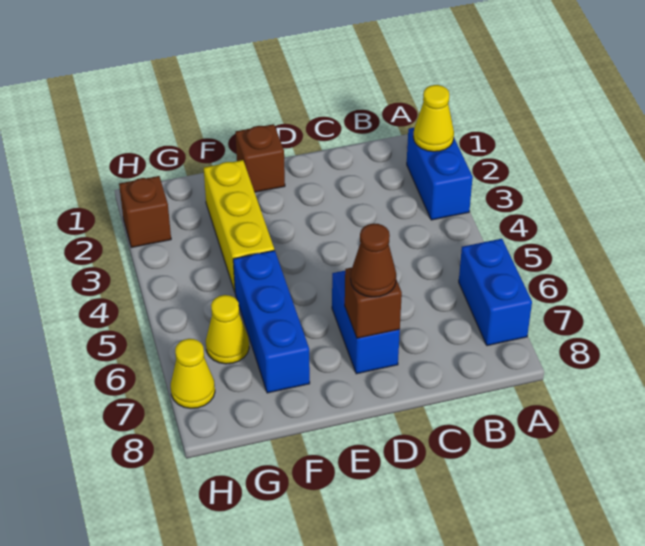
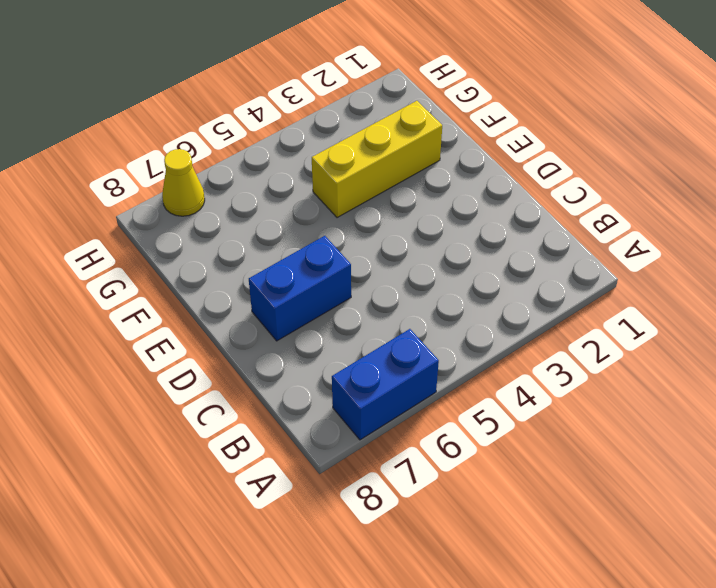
none -> blue brick A2:A3 level 1
none -> brown brick E1 level 1
none -> blue brick F5:F7 level 1

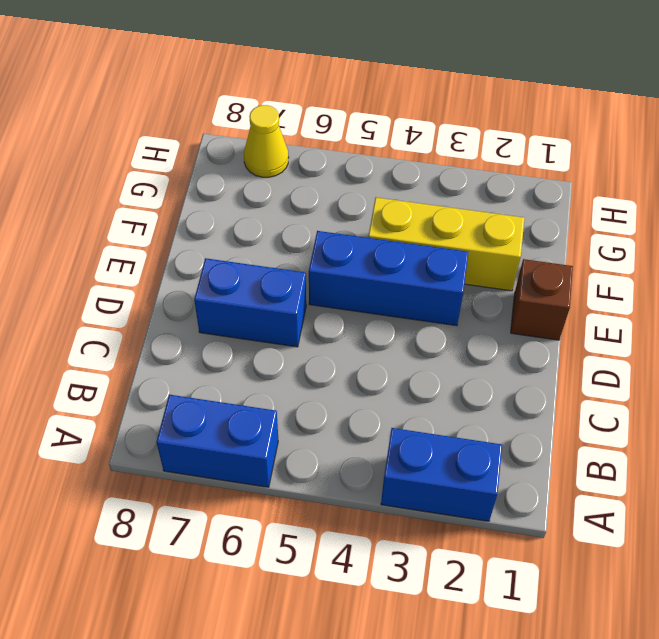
blue brick E3:E5 level 1 -> blue brick F5:F7 level 1
none -> yellow cone G6 level 1
none -> brown brick H2 level 1
none -> yellow cone A2 level 2

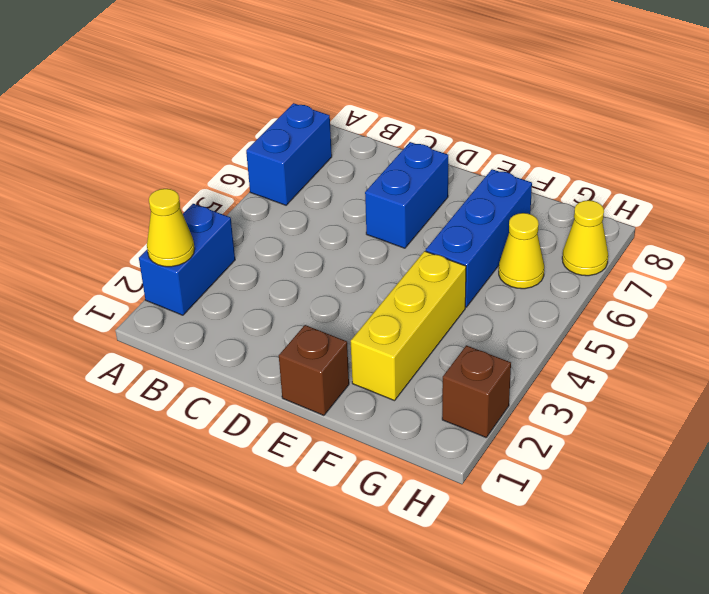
none -> brown brick D7 level 2
none -> brown cone D7 level 3

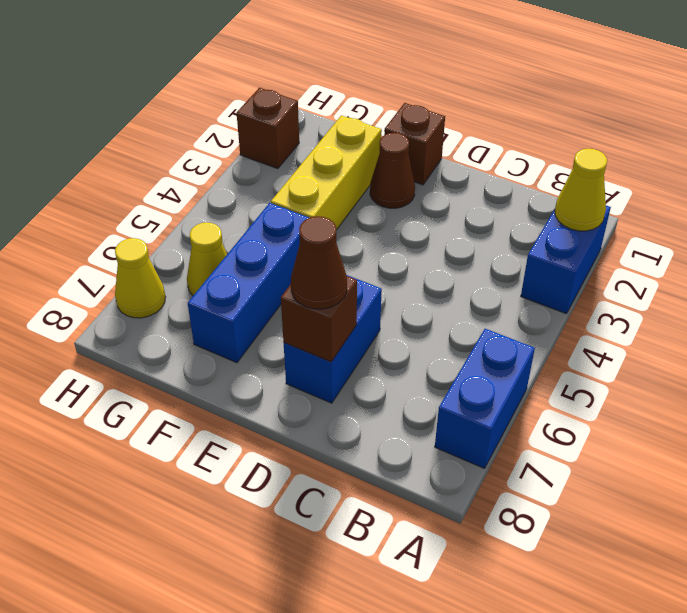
brown cone E2 level 1 -> none

